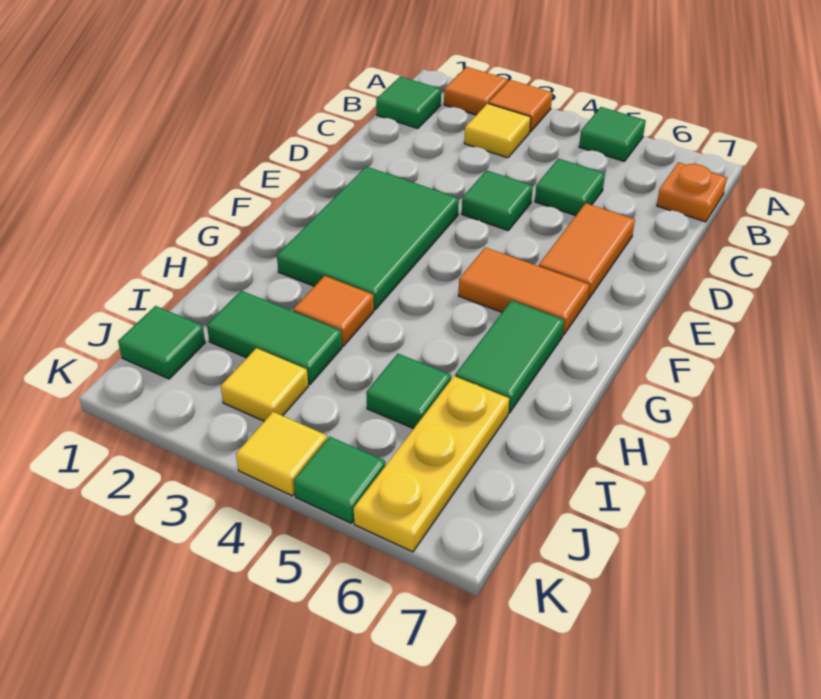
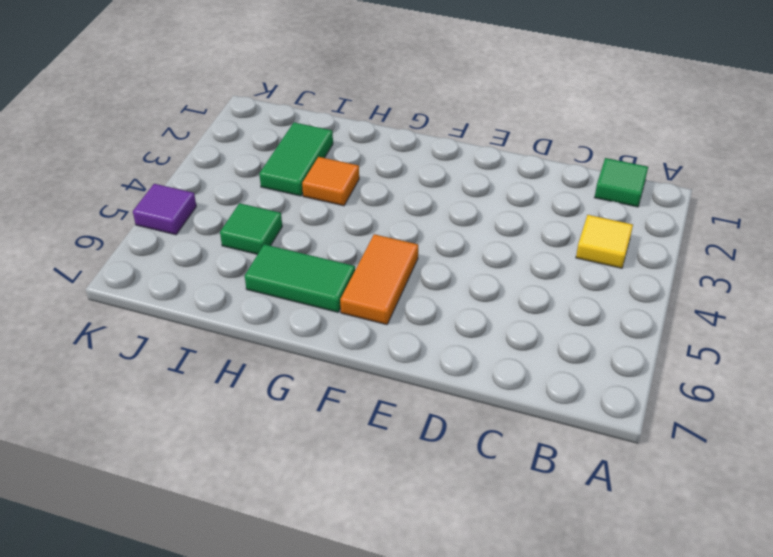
purple tile K5 level 1 -> green tile K5 level 1
none -> orange tile A2 level 1
none -> orange tile A3 level 1
none -> green tile A5 level 1

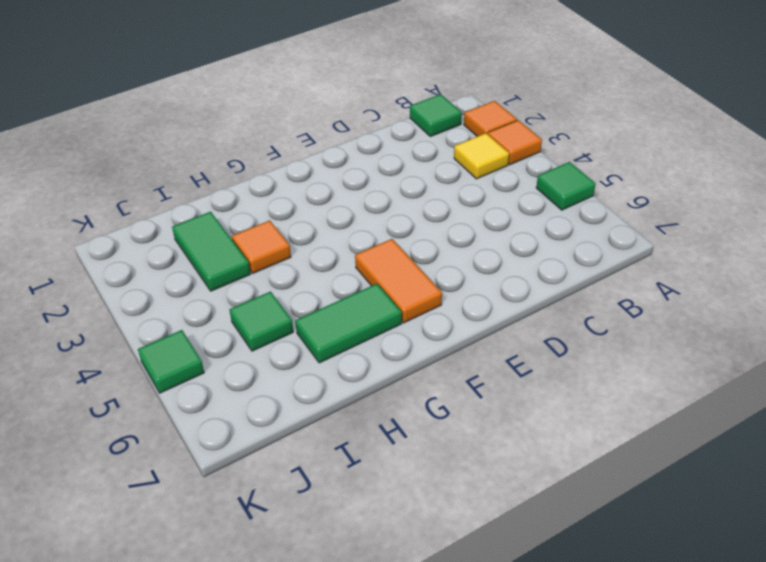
none -> orange plate B7 level 1
none -> green tile C5 level 1
none -> green tile D4 level 1

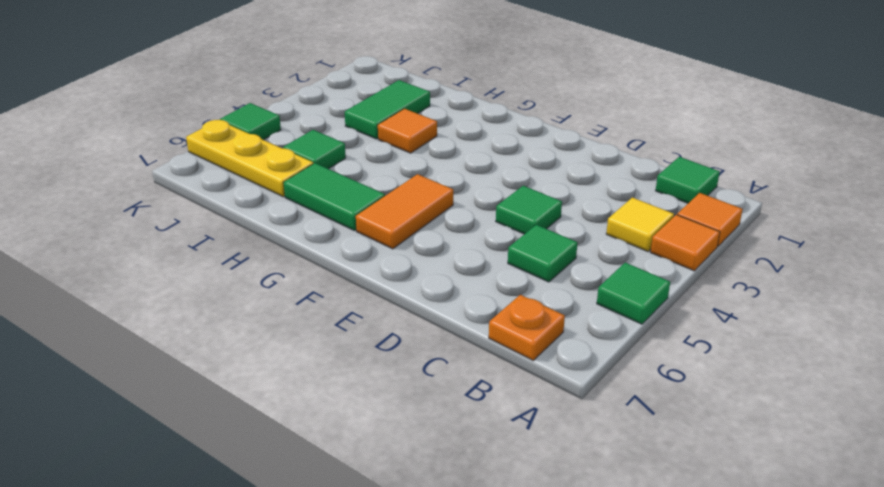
none -> orange tile D6:E6 level 1
none -> green tile E2:G3 level 1
none -> green tile J1 level 1

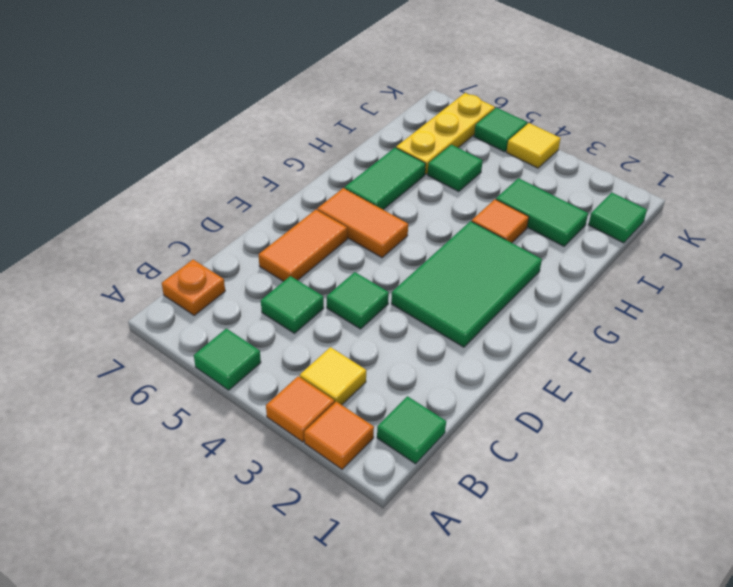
none -> yellow tile J3 level 1

